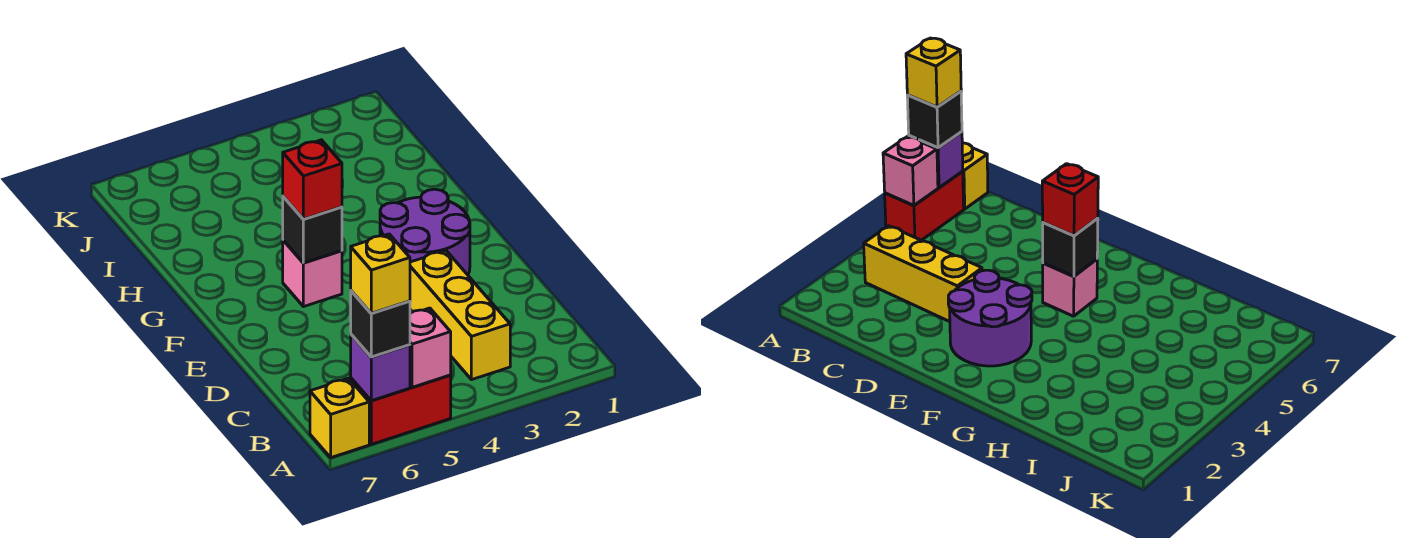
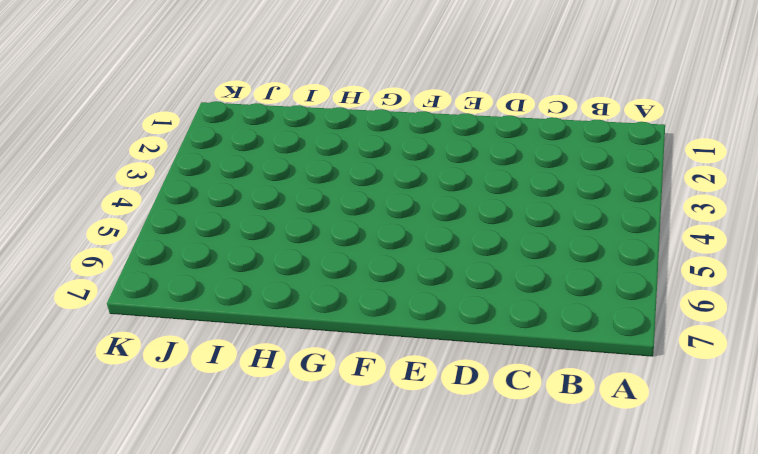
none -> red brick A5:A6 level 1
none -> yellow brick A7 level 1

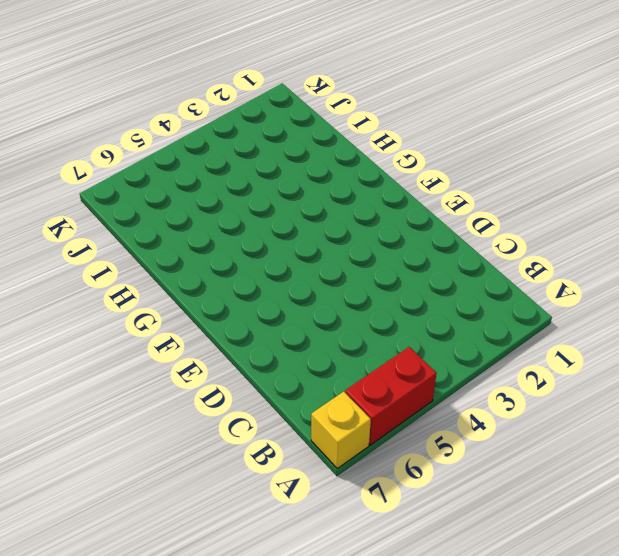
none -> yellow brick B3:D3 level 1
none -> purple round brick E2:F3 level 1

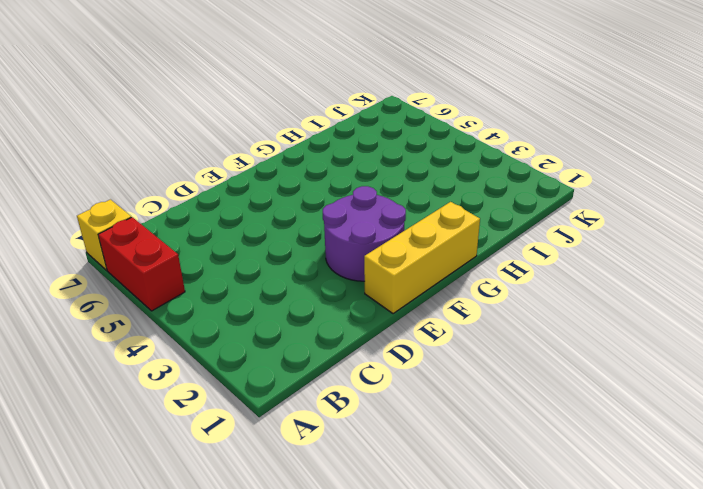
yellow brick E1:G1 level 1 -> yellow brick B3:D3 level 1
none -> pink brick F5 level 1
none -> pink brick A5 level 2

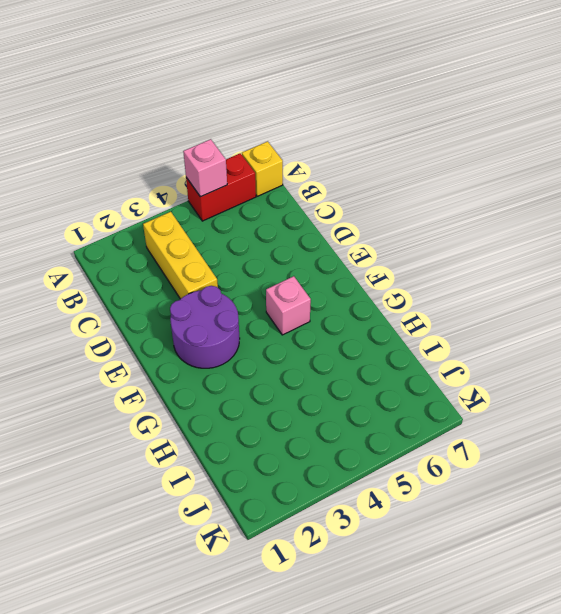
none -> purple brick A6 level 2
none -> black brick F5 level 2

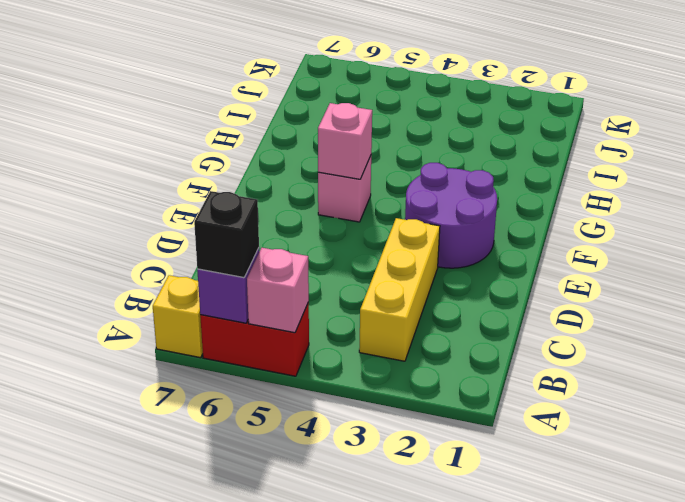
pink brick F5 level 2 -> black brick F5 level 2
none -> red brick F5 level 3
none -> yellow brick A6 level 4

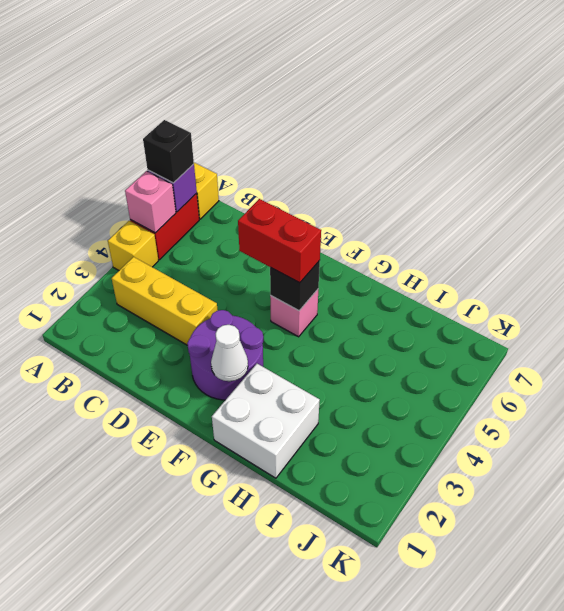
yellow brick A4 level 1 -> yellow brick A6 level 4
red brick E5:F5 level 3 -> red brick F5 level 3
white cone F2 level 2 -> none
white brick G1:H2 level 1 -> none

